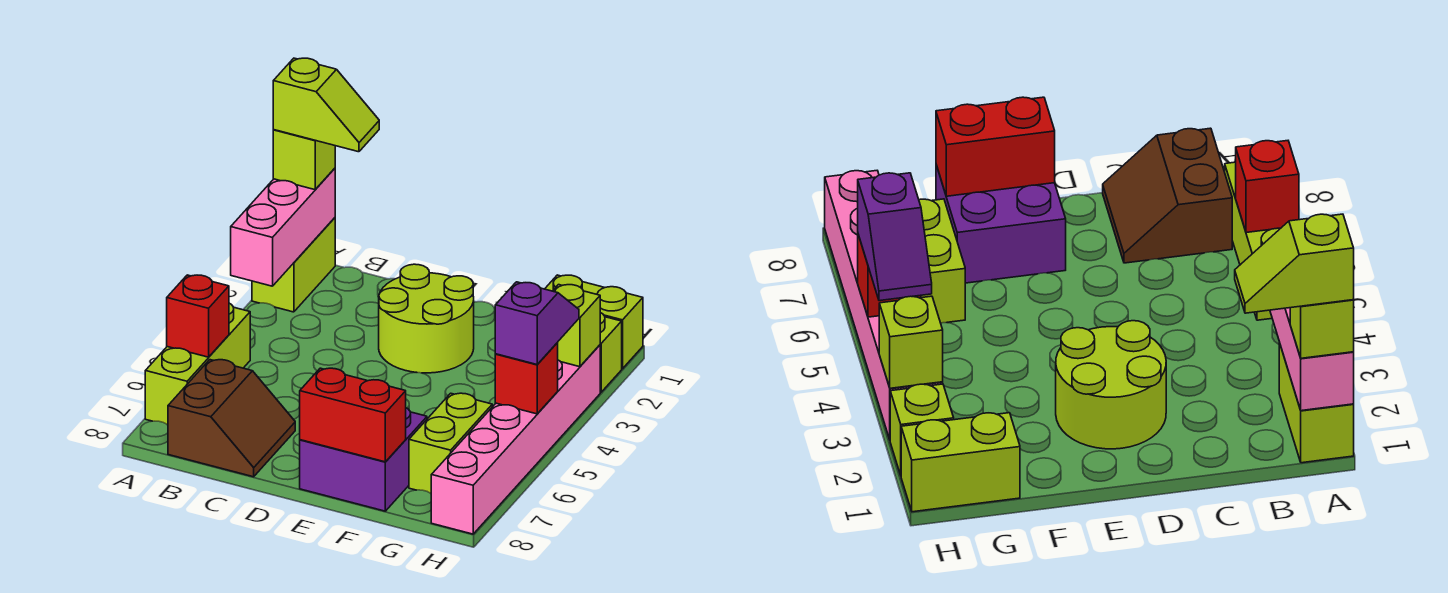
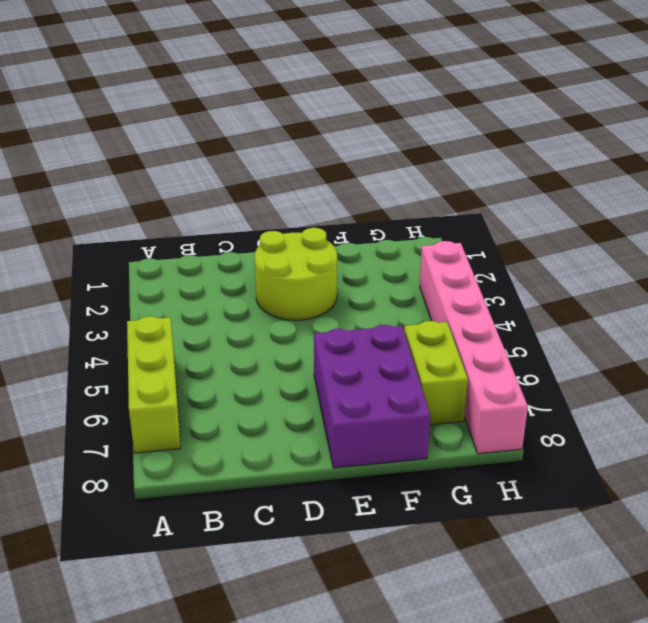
purple brick E6:F8 level 1 -> purple brick E7:F8 level 1
none -> lime brick A1:A2 level 1
none -> brown slope B7:C8 level 1 top B
none -> lime brick G1:H1 level 1

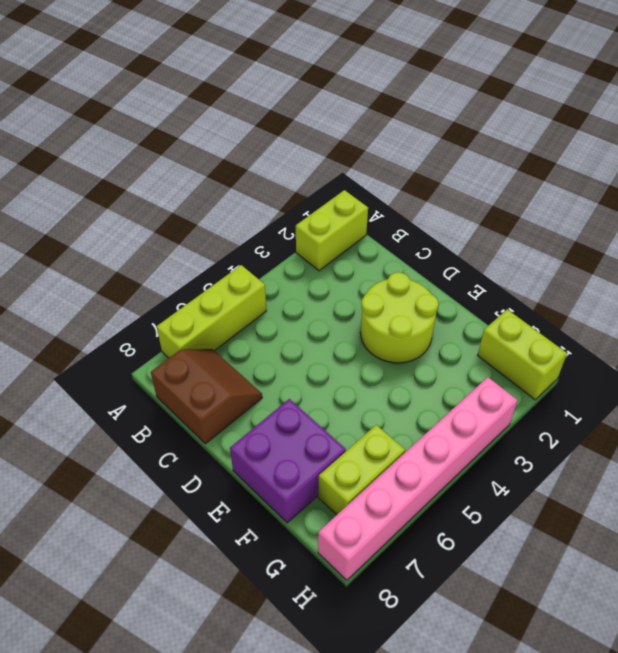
brown slope B7:C8 level 1 top 8 -> brown slope B7:C8 level 1 top B
none -> lime brick H2 level 1
none -> pink brick A1:A3 level 2
none -> red brick A6 level 2

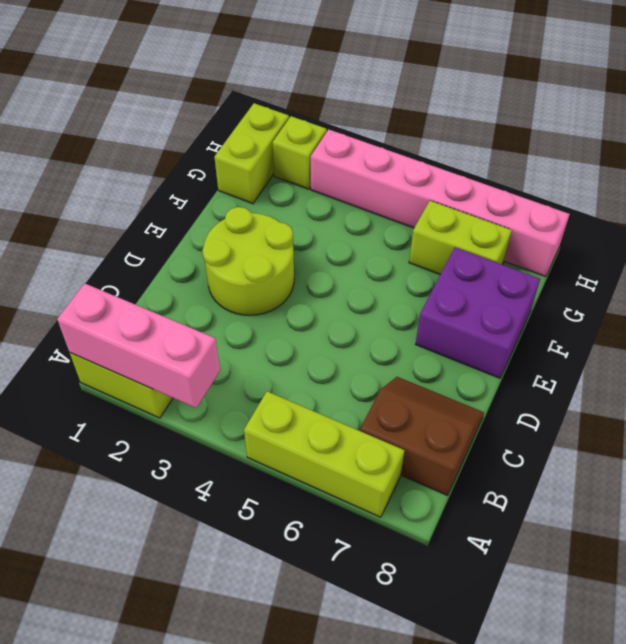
none -> red brick A6 level 2
none -> red brick E8:F8 level 2
none -> lime brick H3 level 2

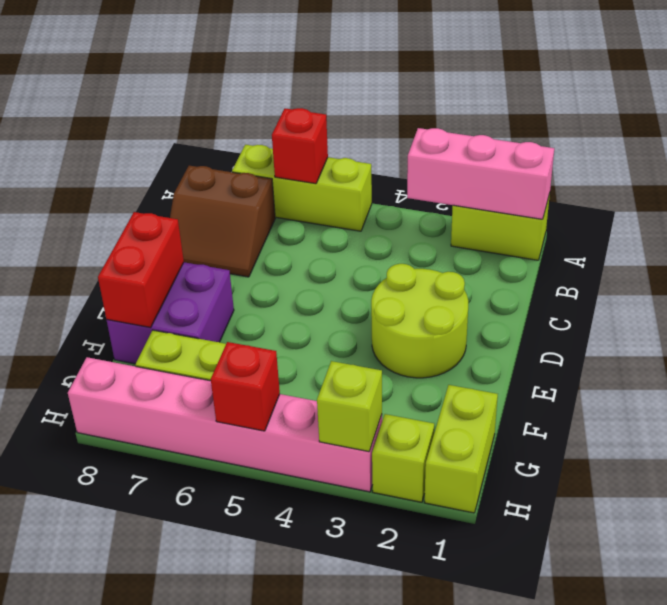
none -> lime brick A1 level 3
none -> purple slope H4:H5 level 3 top 5
none -> lime slope A1:B1 level 4 top A

